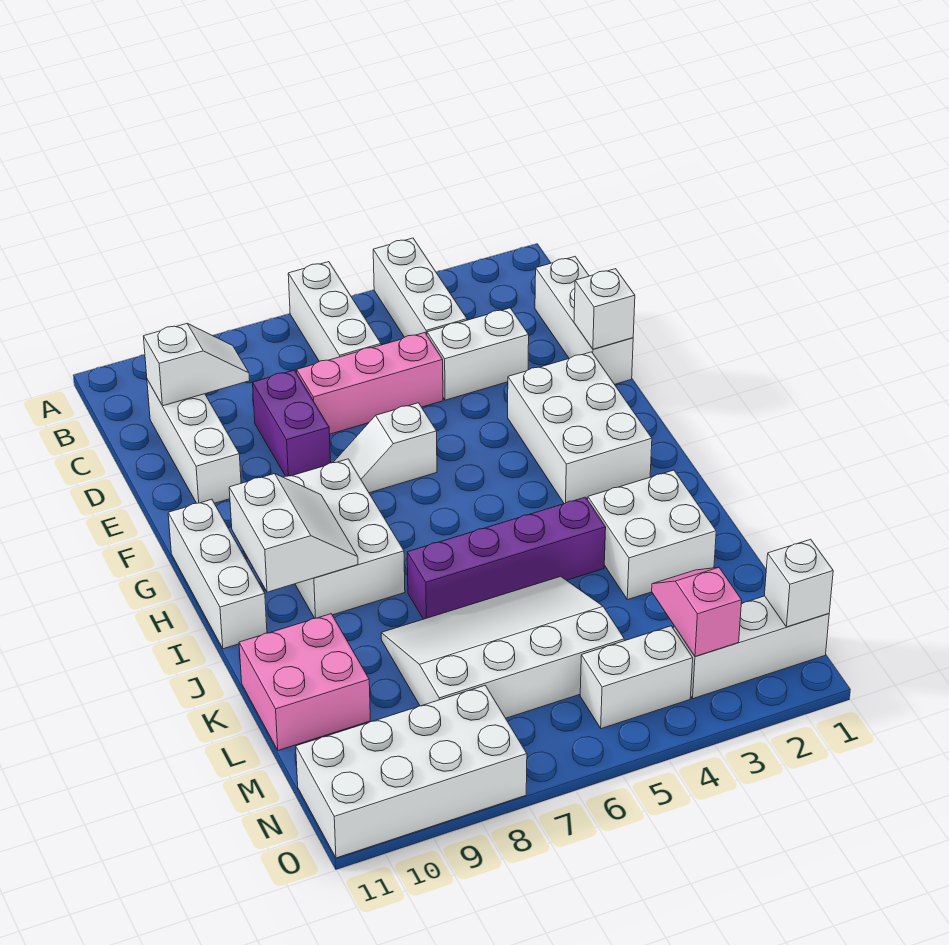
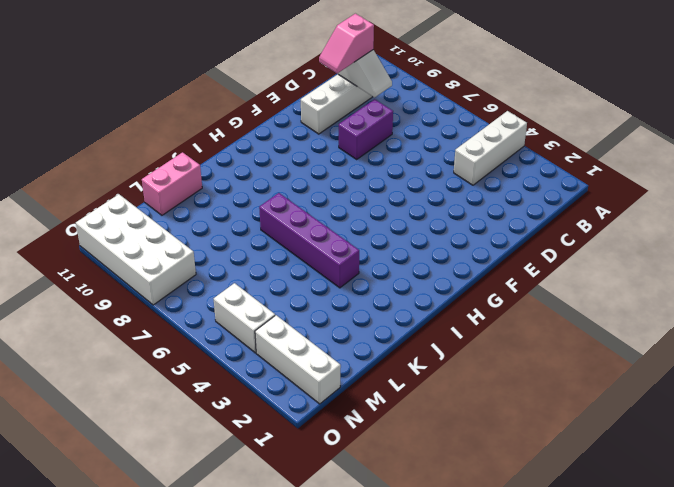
pink slope C10:D10 level 3 top C -> pink slope M3:N3 level 2 top N
pink brick K11:L11 level 1 -> pink brick K10:L11 level 1
none -> white brick A6:C6 level 1
none -> white brick C1:E1 level 1
none -> white brick D3:D4 level 1

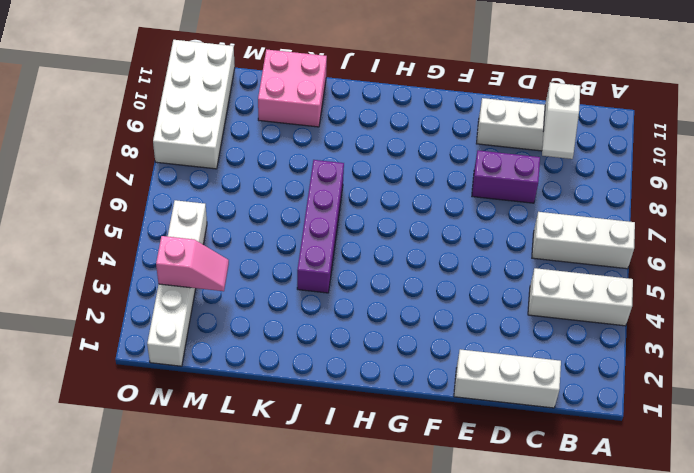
none -> white brick D3:D4 level 1
none -> pink brick D5:D7 level 1
none -> white brick F2:H3 level 1

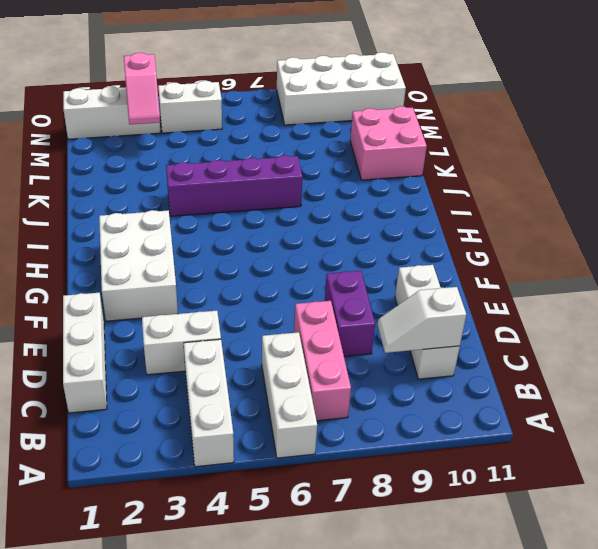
pink brick B7:D7 level 1 -> pink brick D5:D7 level 1
none -> white slope F6:F7 level 1 top 6
none -> white brick G8:I9 level 1
none -> white brick G11:I11 level 1

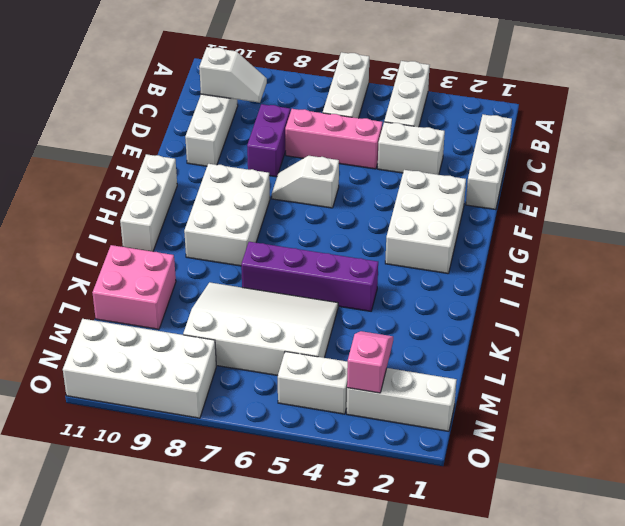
none -> white brick J2:K3 level 1
none -> white brick E1 level 2
none -> white slope H9:I10 level 2 top 10

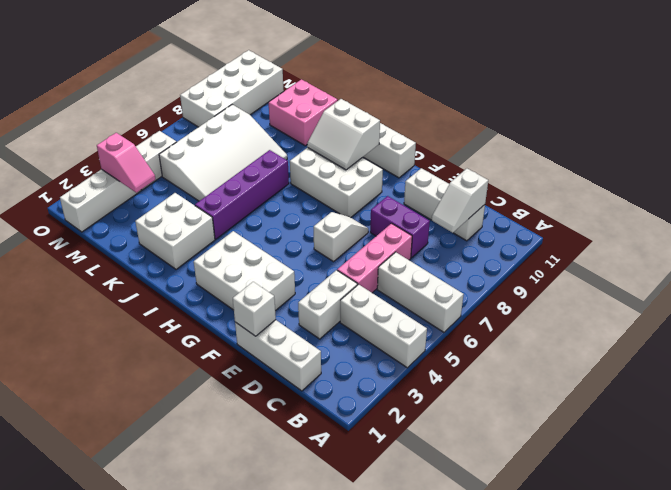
none -> white brick N1 level 2

